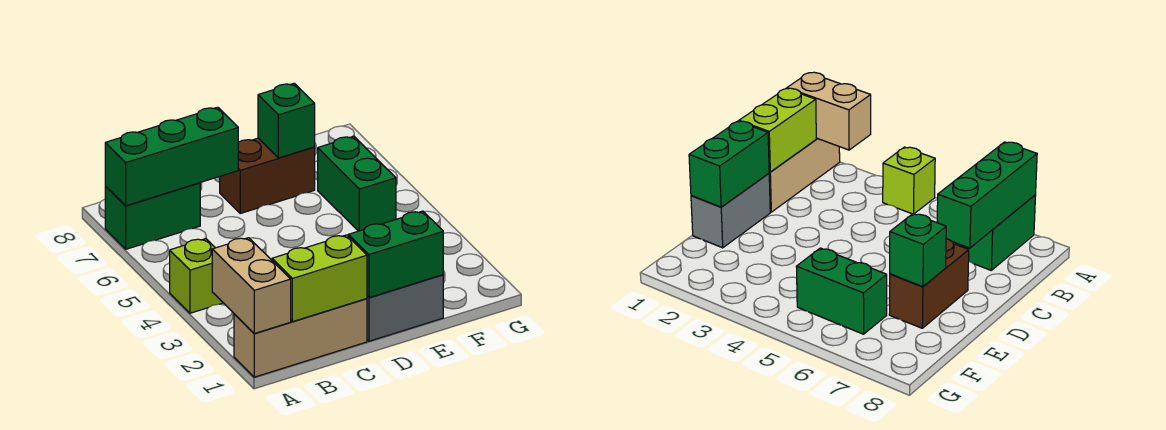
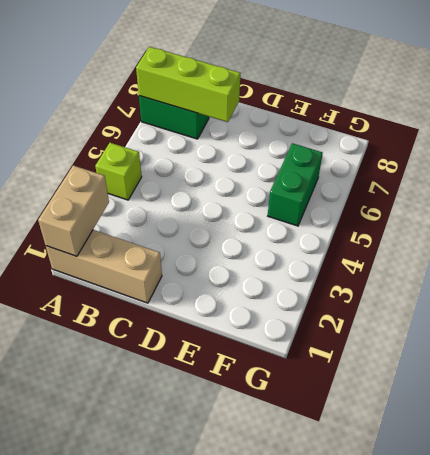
lime brick A7:C7 level 2 -> green brick A7:C7 level 2
none -> grey brick D1:E1 level 1
none -> brown brick D7:E7 level 1

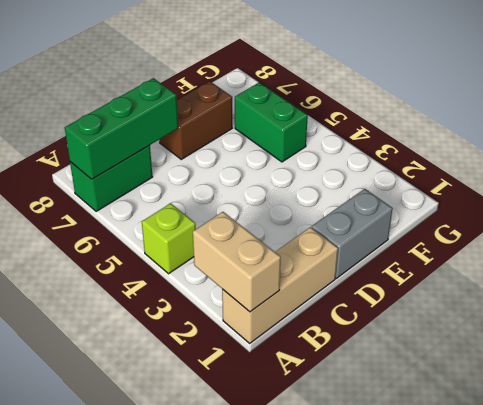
none -> lime brick B1:C1 level 2
none -> green brick D1:E1 level 2

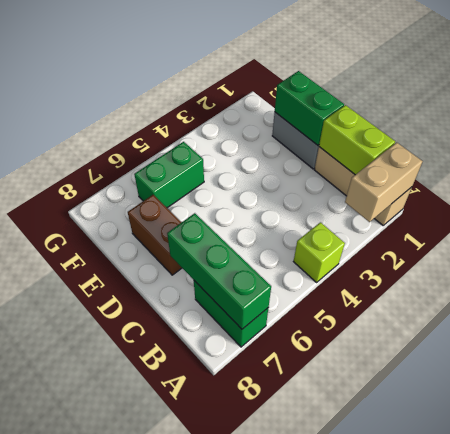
none -> green brick E7 level 2

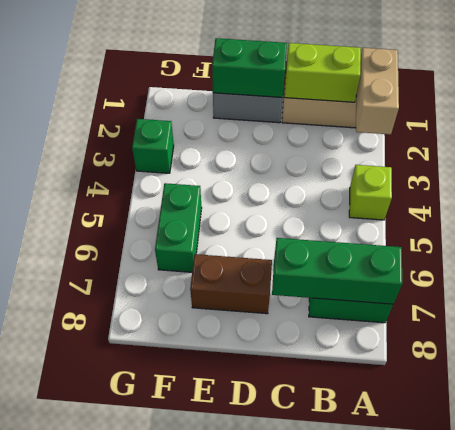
green brick G3 level 1 -> green brick E7 level 2

